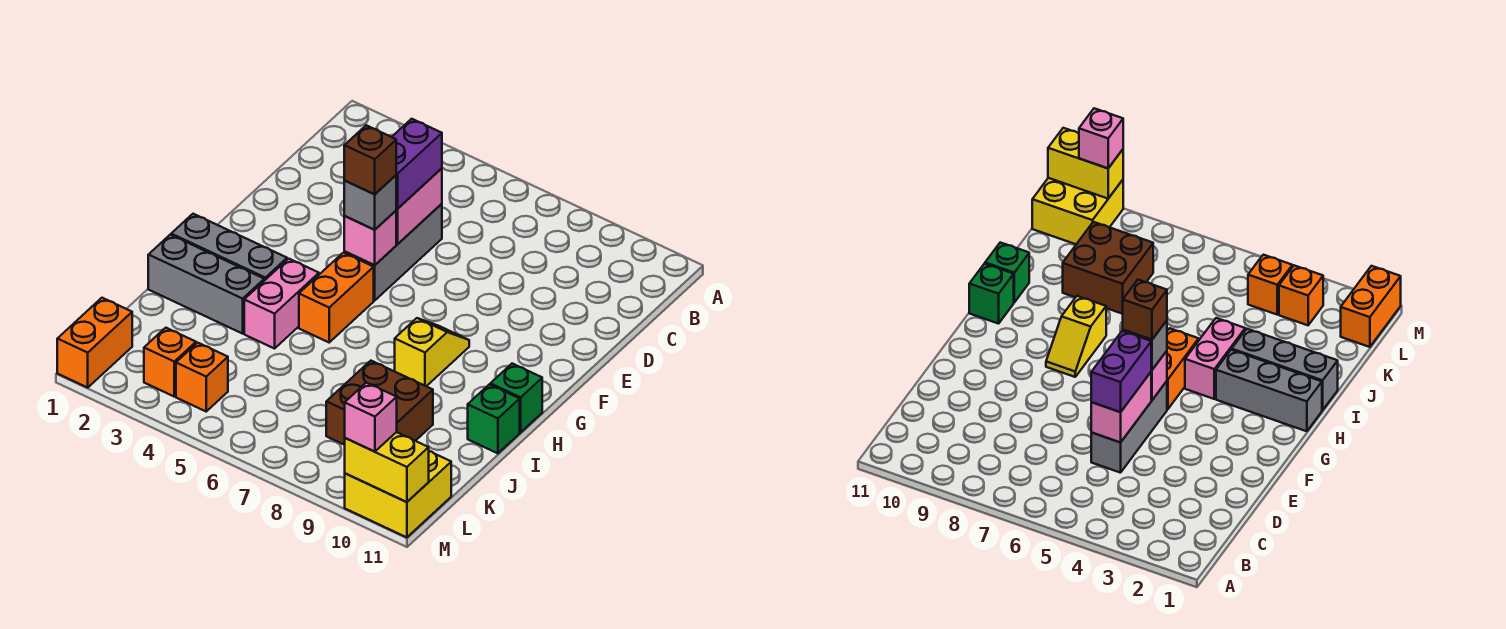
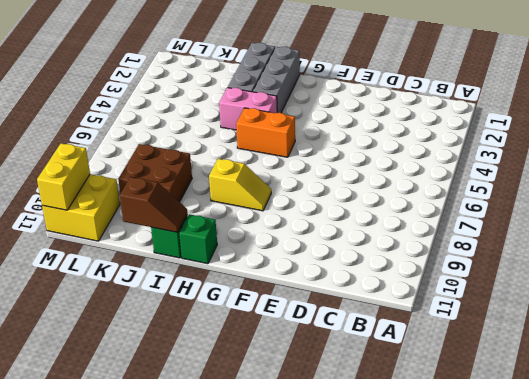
brown slope I11:J11 level 2 top J -> none
none -> grey brick D5:F5 level 1
none -> orange brick L1:M1 level 1
none -> orange brick L3 level 1

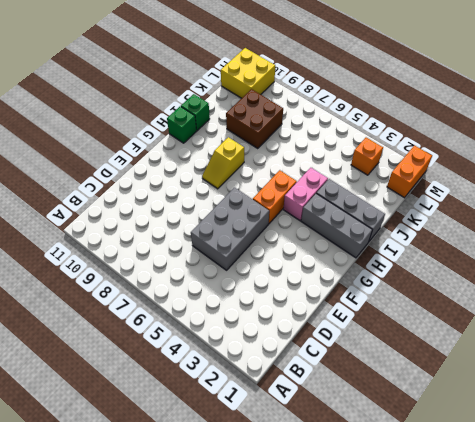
grey brick D5:F6 level 1 -> grey brick D5:F5 level 1
none -> orange brick L4 level 1
none -> pink brick D5:E5 level 2
none -> pink brick F5 level 2

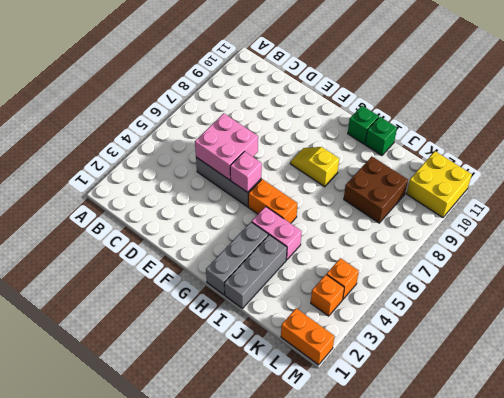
pink brick D5:E6 level 2 -> pink brick D5:E5 level 2
none -> yellow brick M10:M11 level 2
none -> purple brick D5:E5 level 3
none -> grey brick F5 level 3

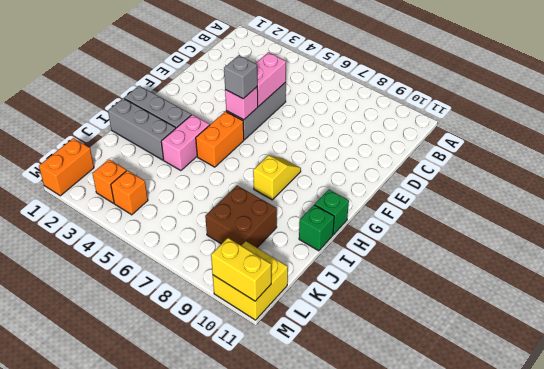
none -> purple brick D5:E5 level 3
none -> pink brick M10 level 3
none -> brown brick F5 level 4

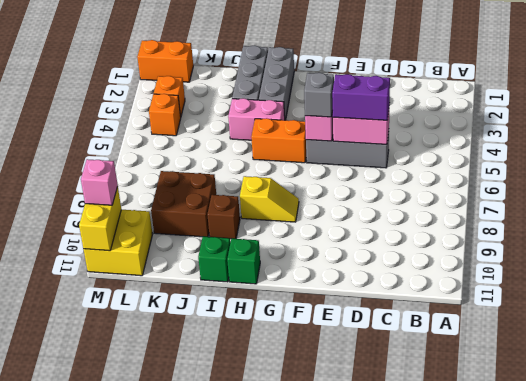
brown brick I9 level 1 -> brown brick F5 level 4

